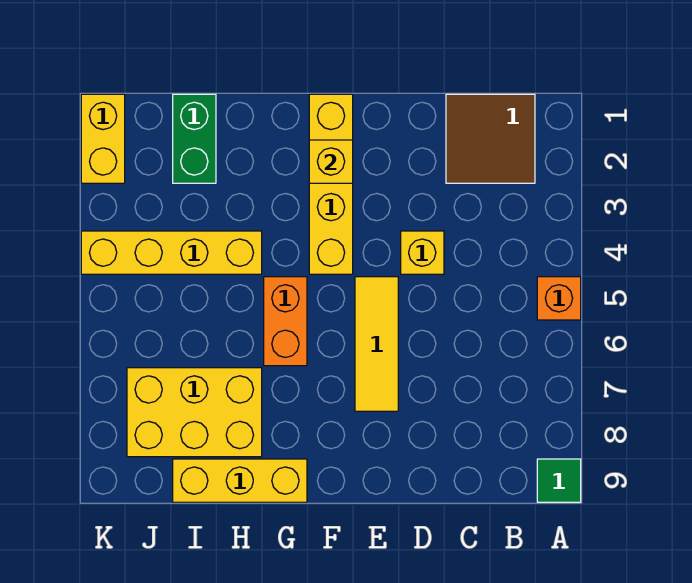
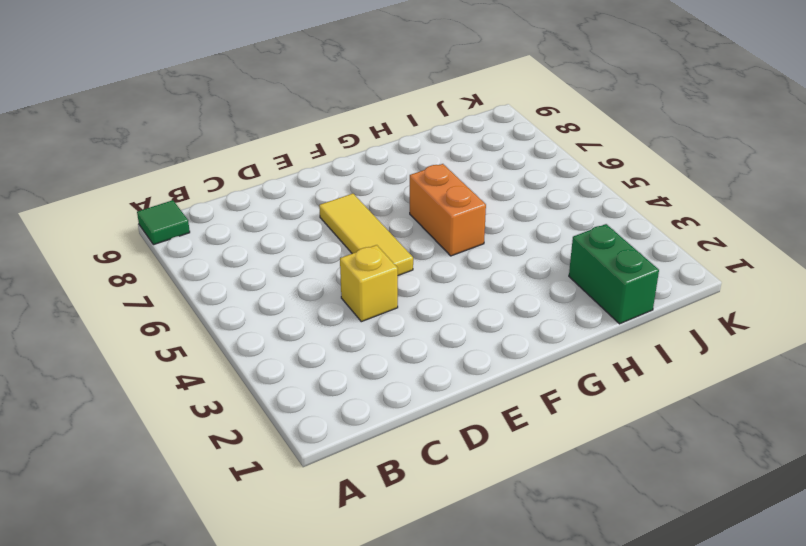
none -> orange brick A5 level 1
none -> brown tile B1:C2 level 1
none -> yellow brick F1:F4 level 1

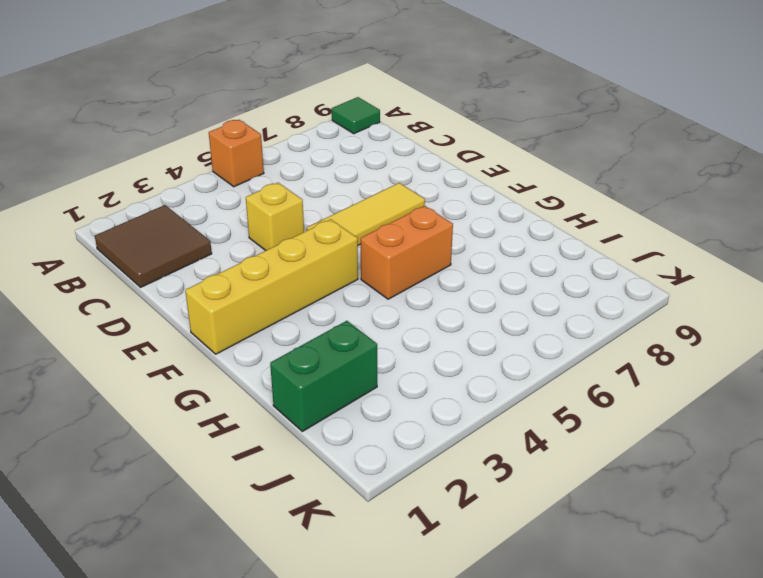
none -> yellow brick G9:I9 level 1
none -> yellow brick H4:K4 level 1
none -> yellow brick H7:J8 level 1

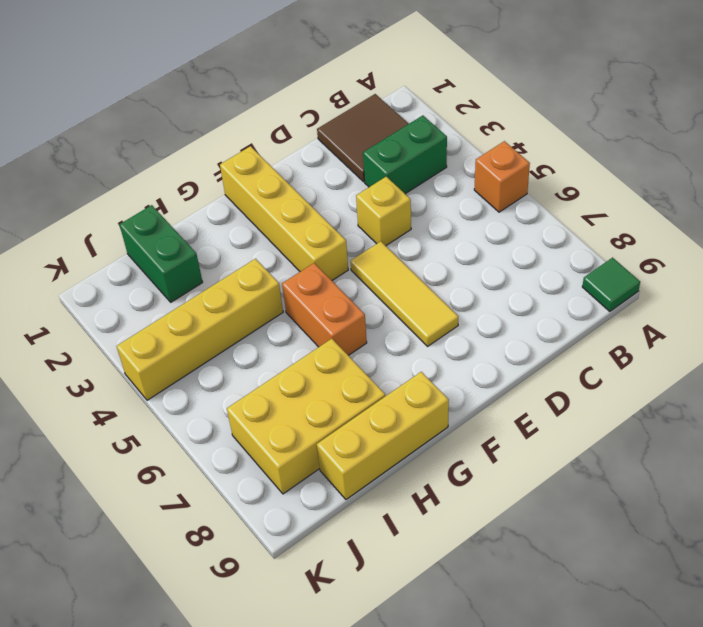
green brick B3:C3 level 1 -> none
none -> yellow brick K1:K2 level 1
none -> yellow brick F2 level 2

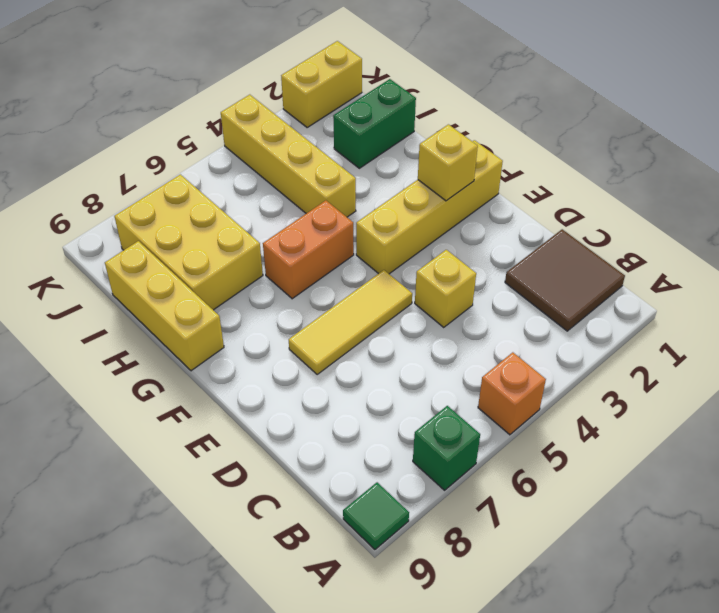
green brick A7 level 1 -> none

